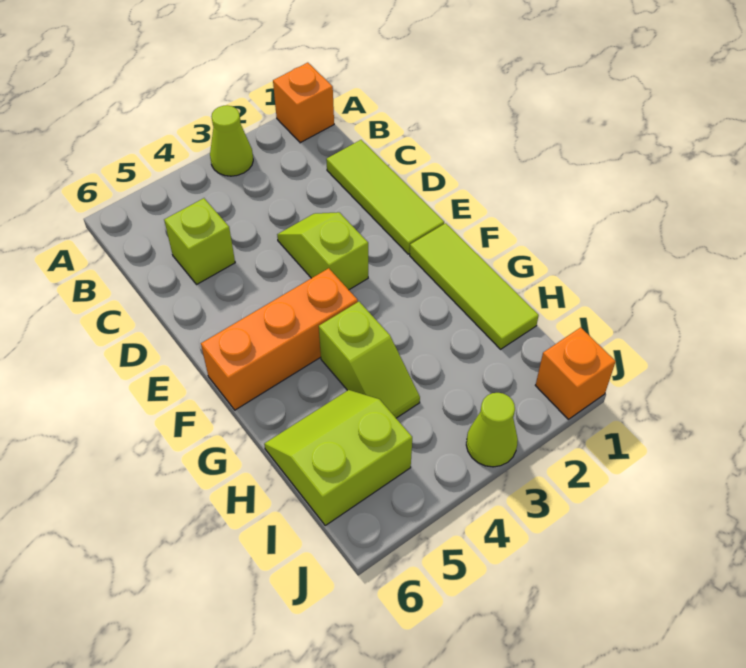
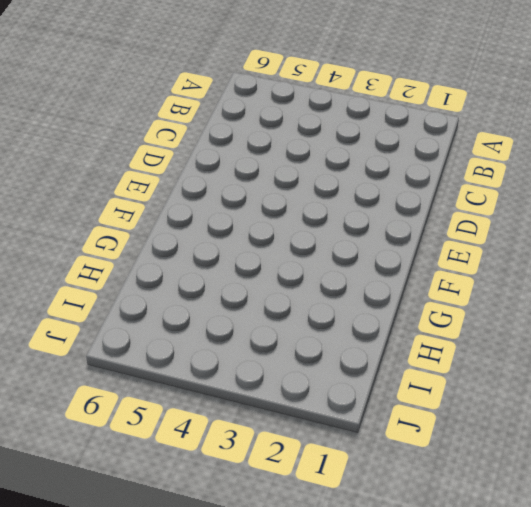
none -> orange brick A1 level 1
none -> lime cone A3 level 1

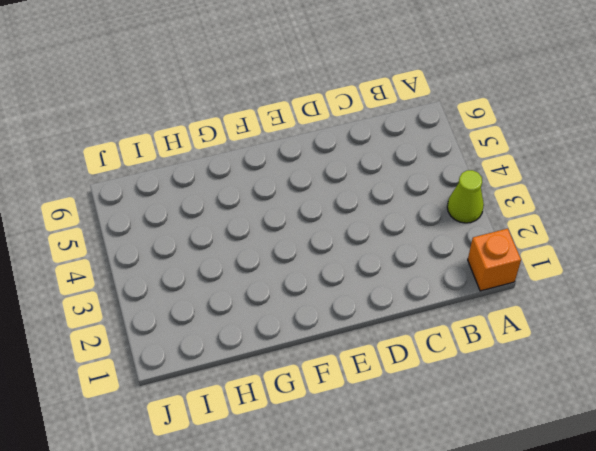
none -> lime tile C1:E1 level 1
none -> lime brick C5 level 1

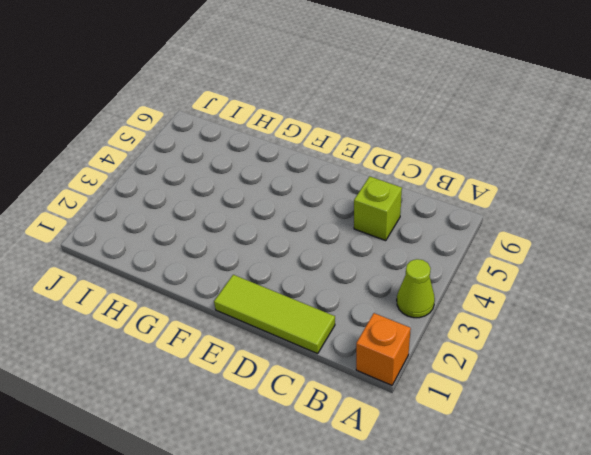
none -> lime slope D3:E3 level 1 top E
none -> lime tile F1:H1 level 1

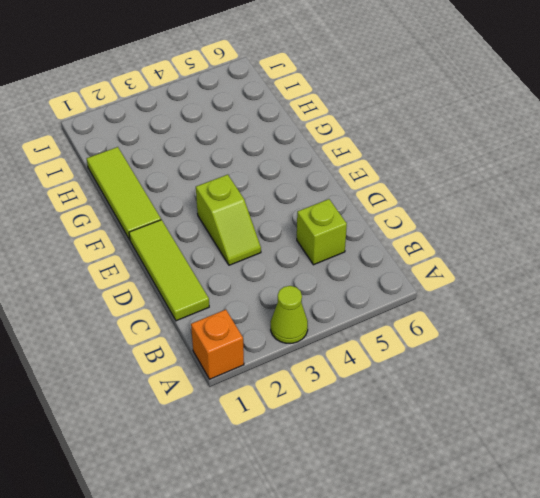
none -> orange brick F4:F6 level 1
none -> lime slope G4:H4 level 1 top G

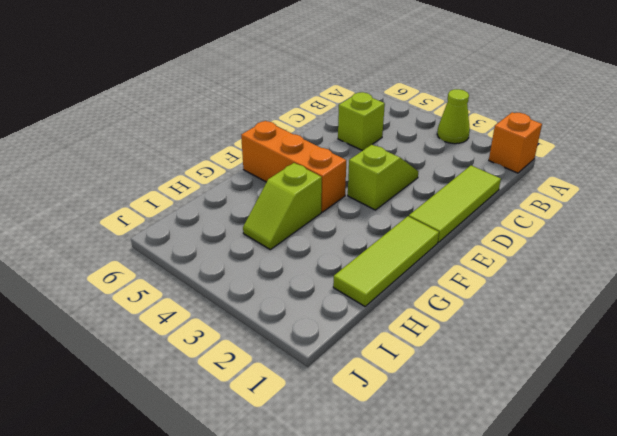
none -> lime slope H5:I6 level 1 top I
none -> orange brick J1 level 1

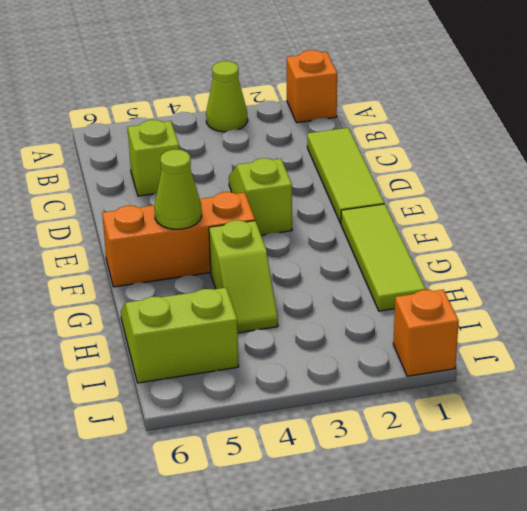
lime cone F5 level 2 -> lime cone J3 level 1

